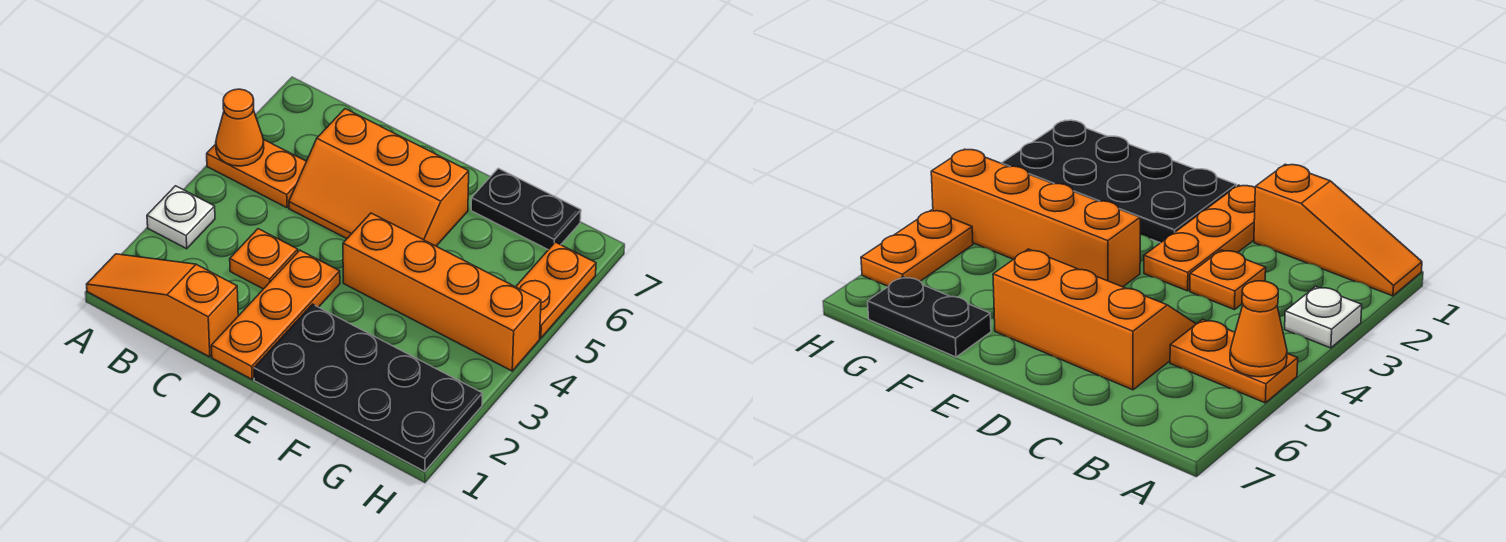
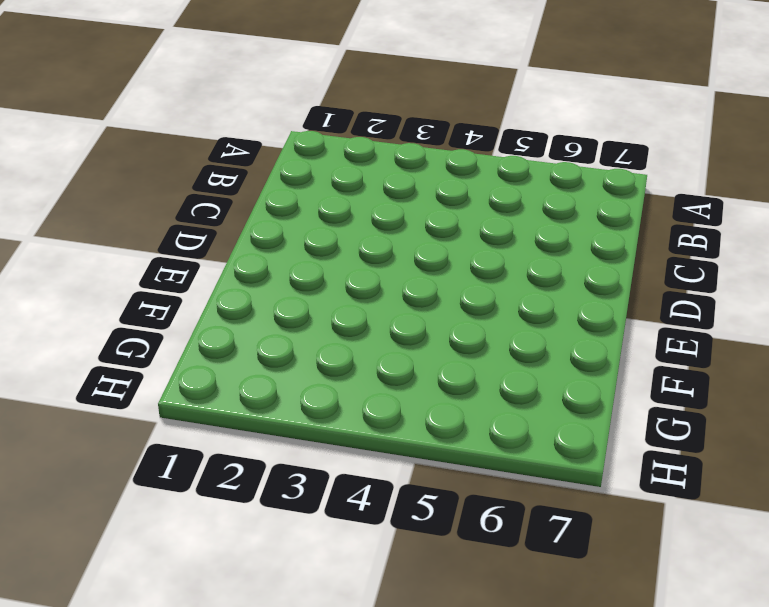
none -> orange slope A1:C1 level 1 top C
none -> white plate A3 level 1

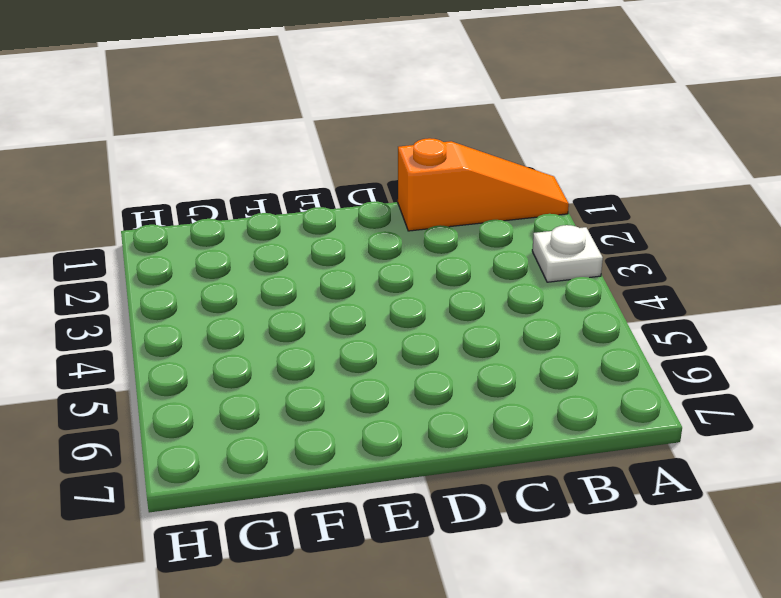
none -> orange plate A5:B5 level 1
none -> orange plate C3 level 1

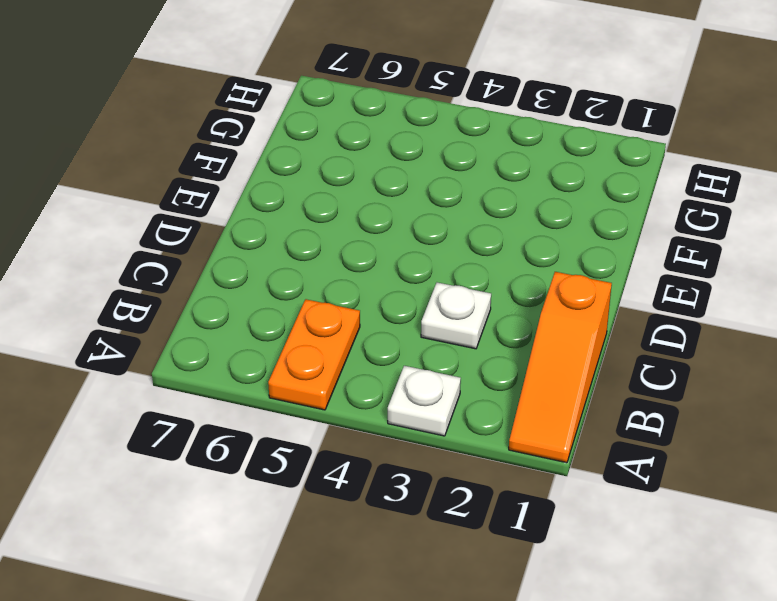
white plate C3 level 1 -> orange plate C3 level 1
none -> orange slope C5:E6 level 1 top 6
none -> orange plate D1:D3 level 1

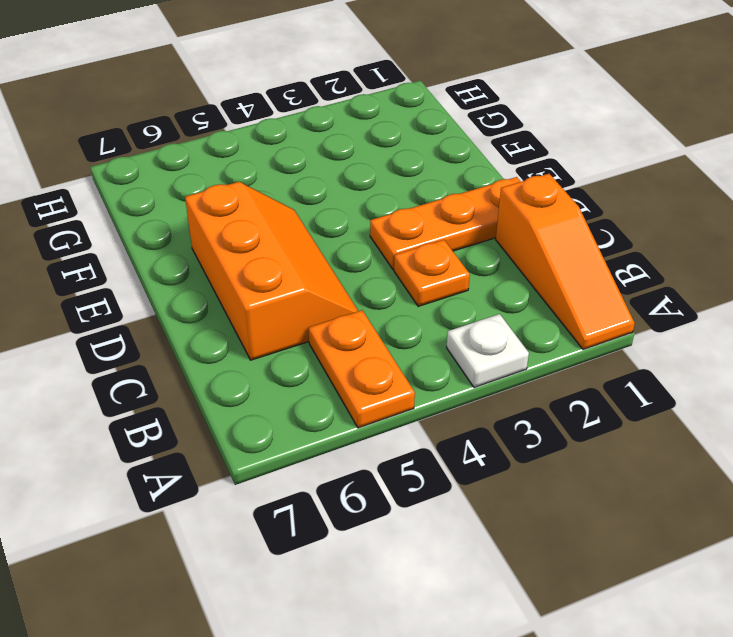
none -> black plate E1:H2 level 1
none -> orange brick E4:H4 level 1

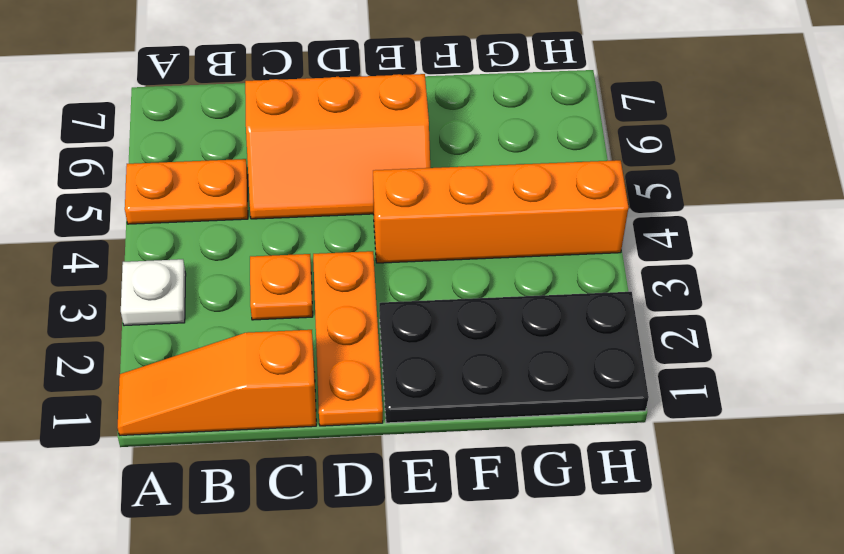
none -> black plate F7:G7 level 1
none -> orange plate H5:H6 level 1

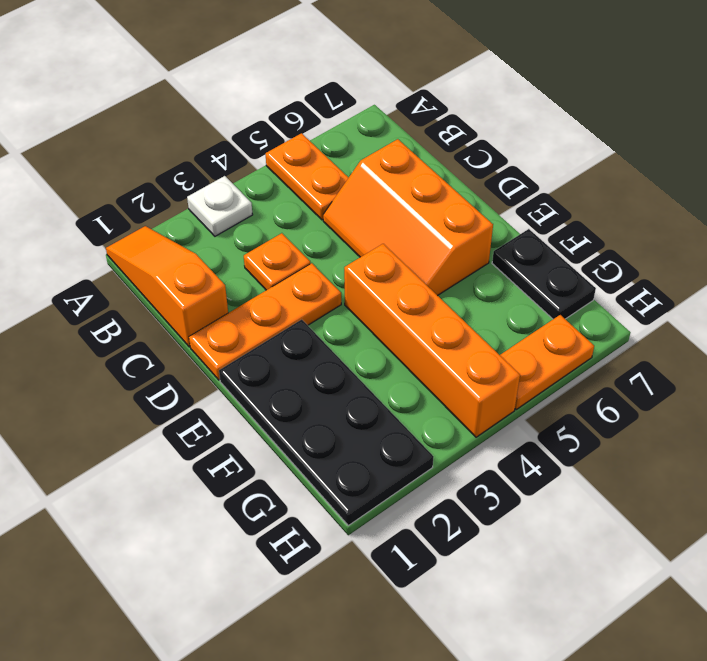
none -> orange cone A5 level 2

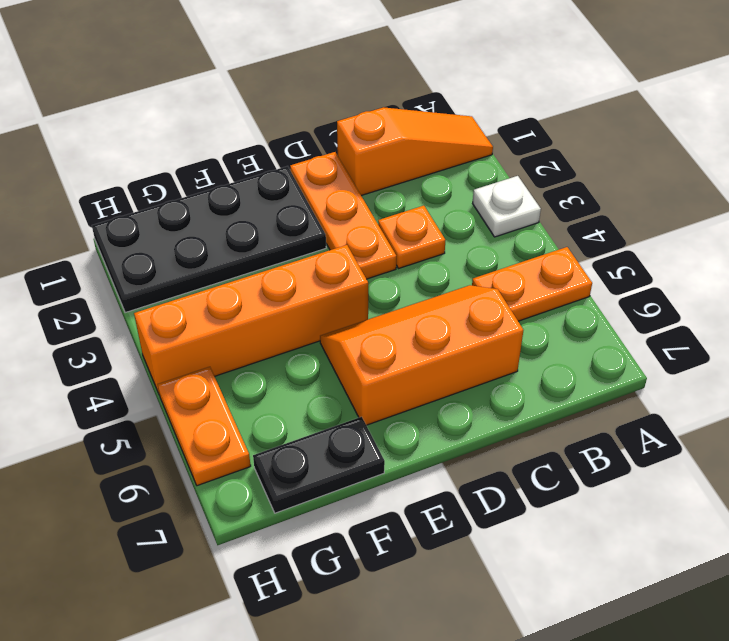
none -> orange cone A5 level 2

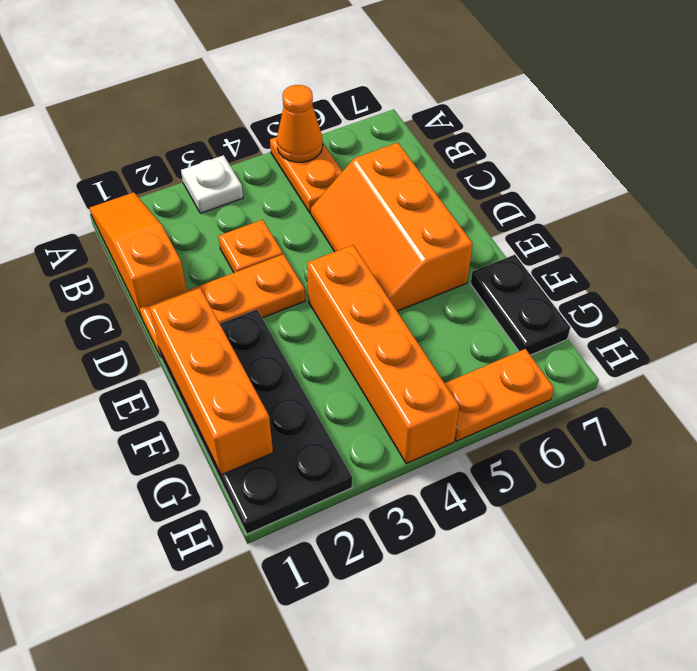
orange brick E1:G1 level 2 -> none

